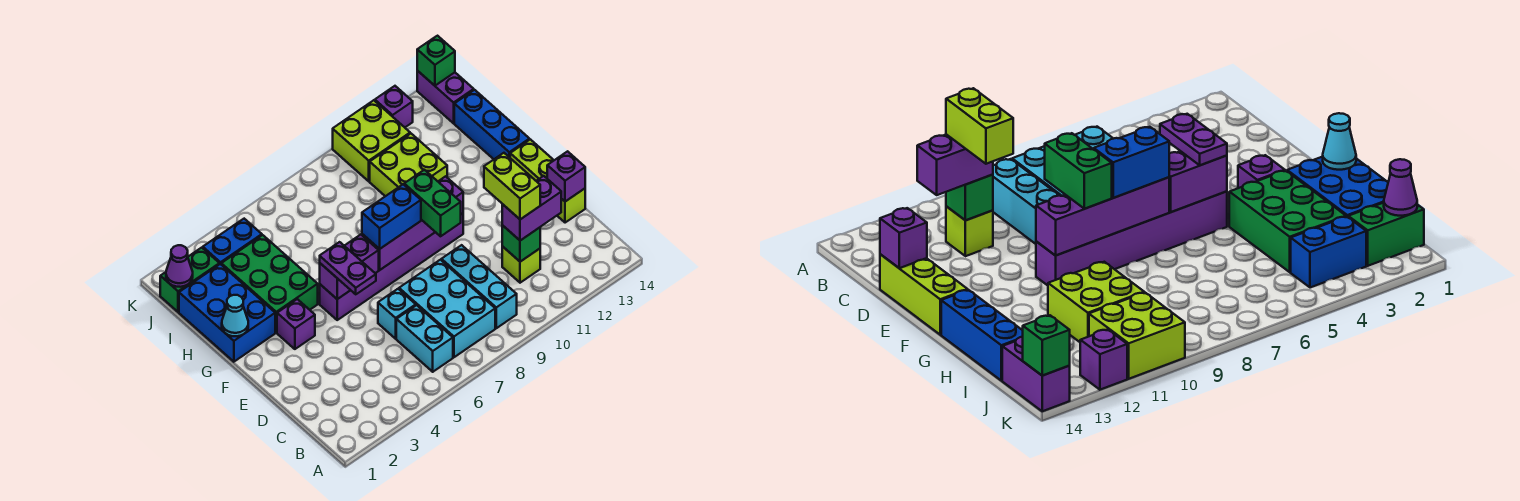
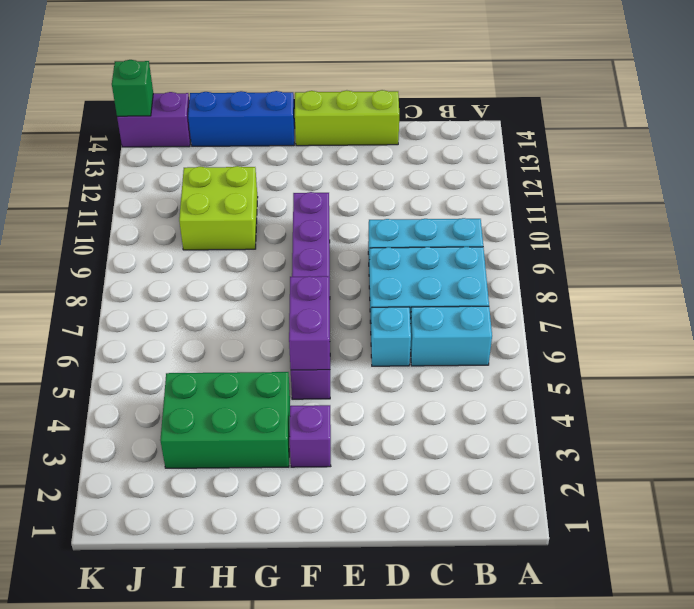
none -> lime brick C11 level 1
none -> blue brick G1:I2 level 1
none -> green brick J1:J2 level 1

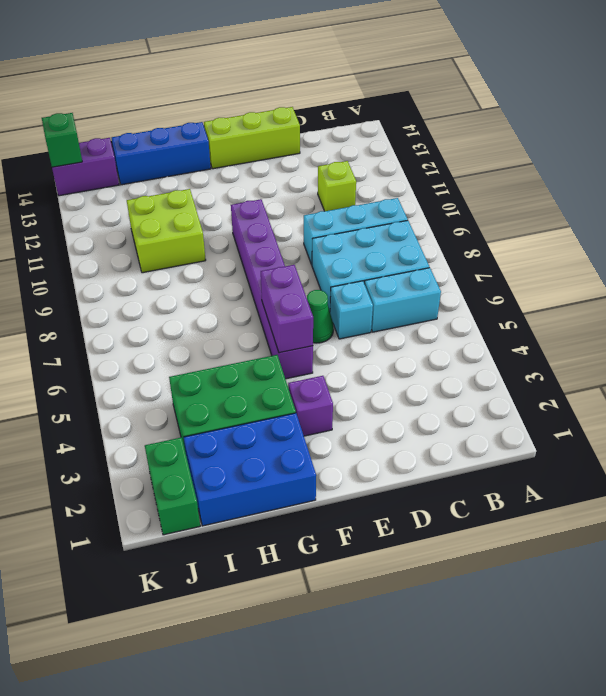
green cone E6 level 1 -> none
none -> blue brick J3:J4 level 1
none -> lime brick J10:K11 level 1
none -> purple brick K12 level 1

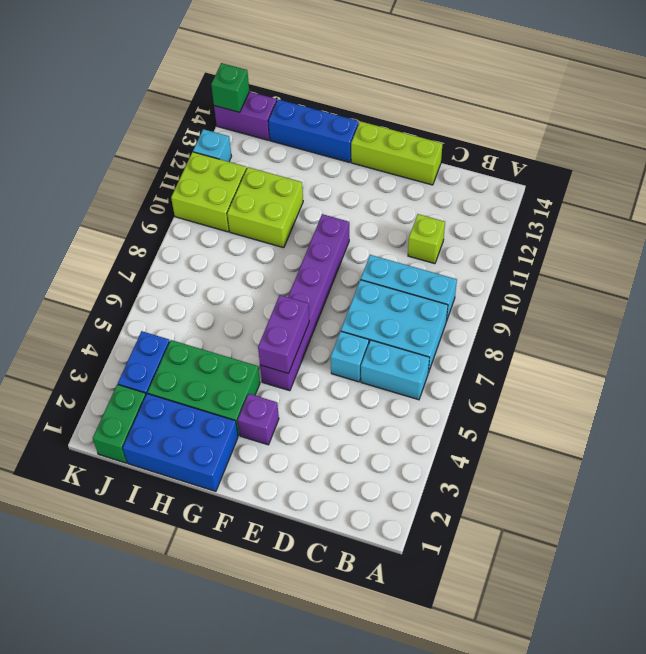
cyan brick K12 level 1 -> purple brick K12 level 1
none -> green brick C11 level 2
none -> purple brick D14 level 2
none -> purple brick F7:F10 level 2

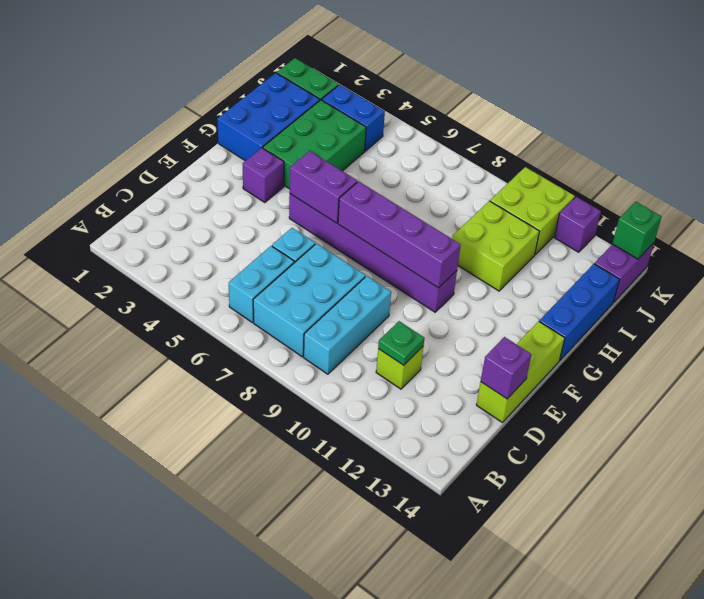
green plate C11 level 2 -> green brick C11 level 2
none -> cyan cone G1 level 2
none -> purple cone J1 level 2
none -> purple brick C11:C12 level 3

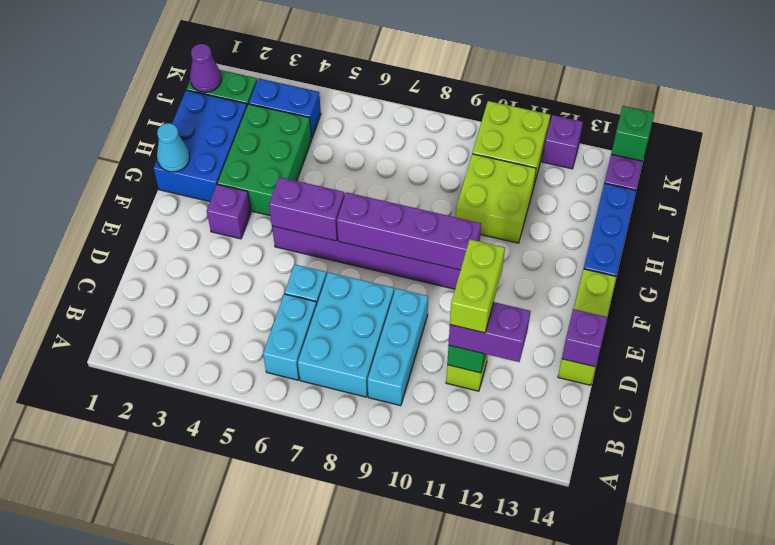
none -> purple plate E5:F5 level 3
none -> green brick E9:F9 level 3
none -> blue brick F7:F8 level 3

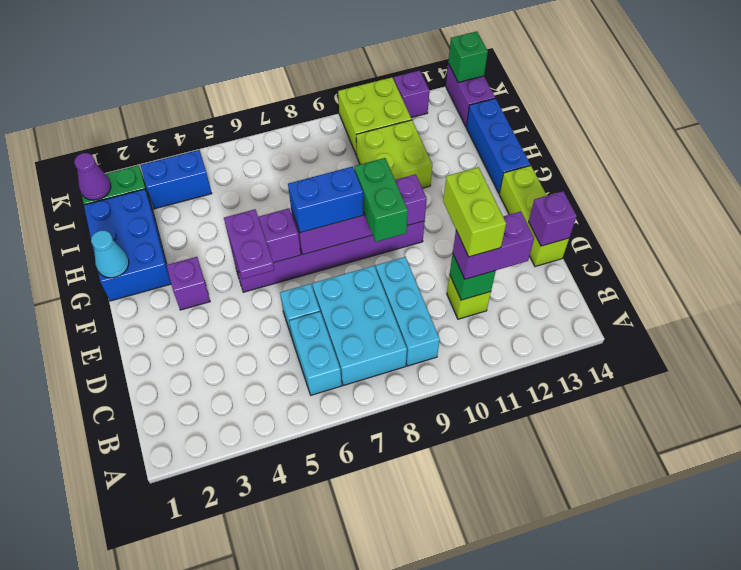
none -> green brick G3:I4 level 1

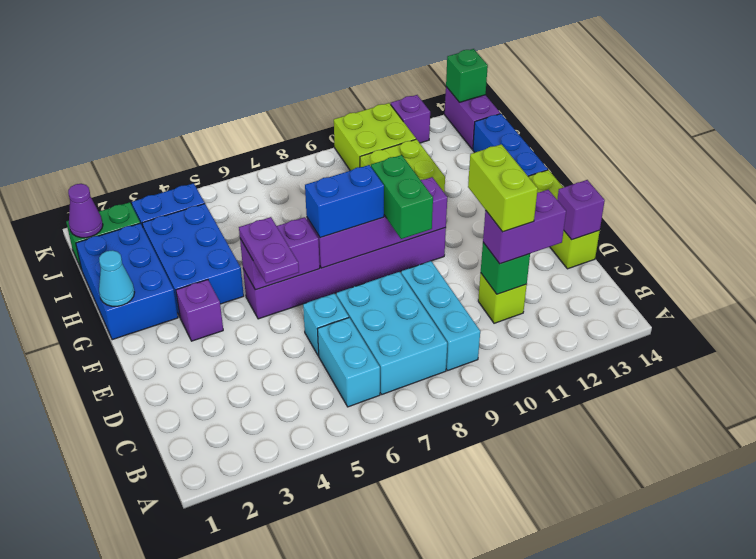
blue brick G3:I4 level 1 -> green brick G3:I4 level 1

